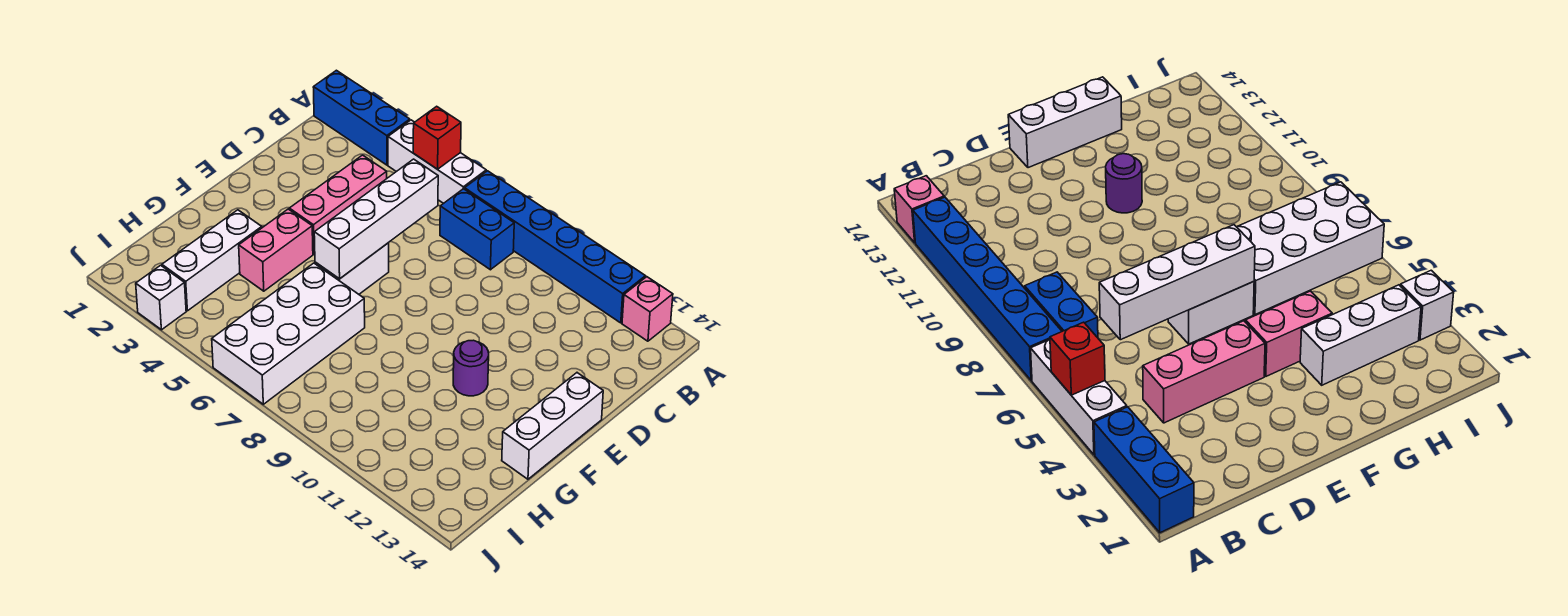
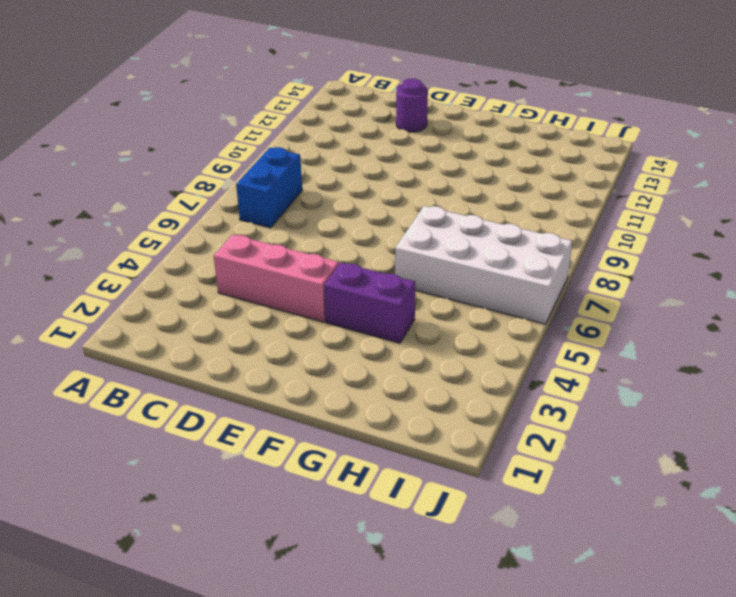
purple round brick D13 level 1 -> purple round brick F11 level 1
purple brick F4:G4 level 1 -> pink brick F4:G4 level 1
none -> blue brick A1:A3 level 1
none -> white brick A4:A6 level 1
none -> blue brick A7:A12 level 1

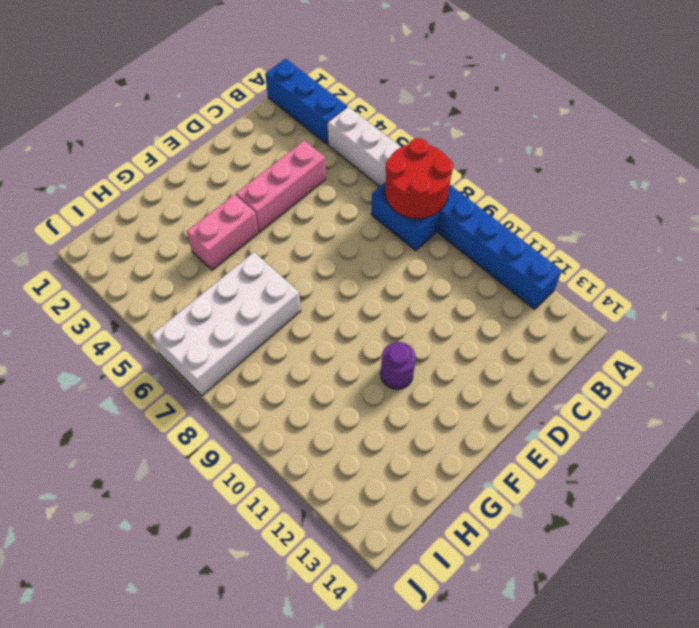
red round brick A7:B8 level 2 -> none
none -> pink brick A13 level 1
none -> white brick E6:F6 level 1
none -> white brick E14:G14 level 1

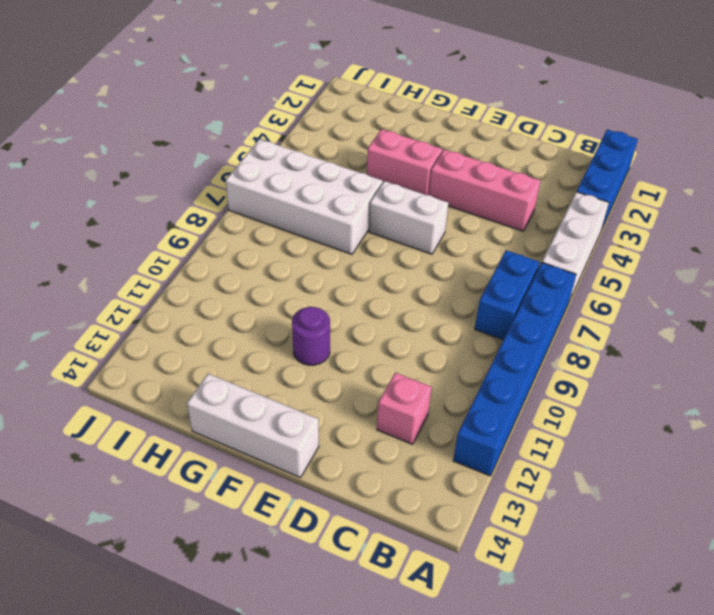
pink brick C12 level 1 -> pink brick A13 level 1
none -> white brick G3:I3 level 1
none -> white brick J3 level 1
none -> red brick A5 level 2

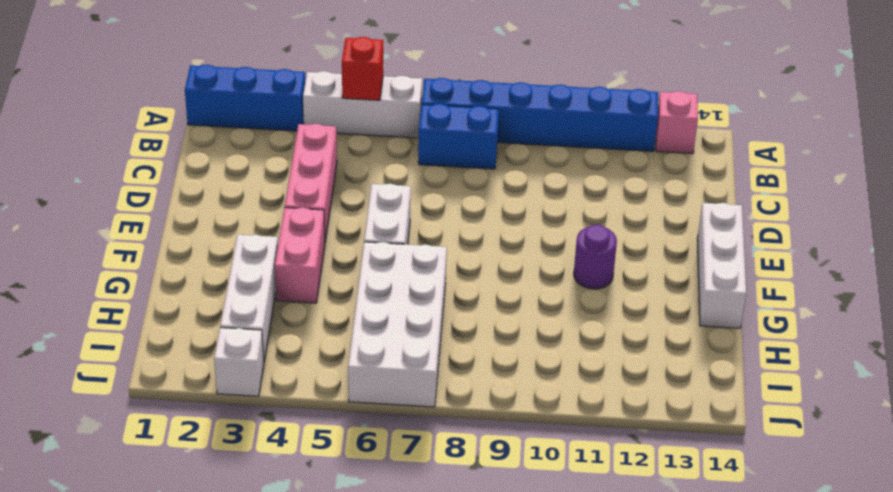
none -> white brick C6:F6 level 2

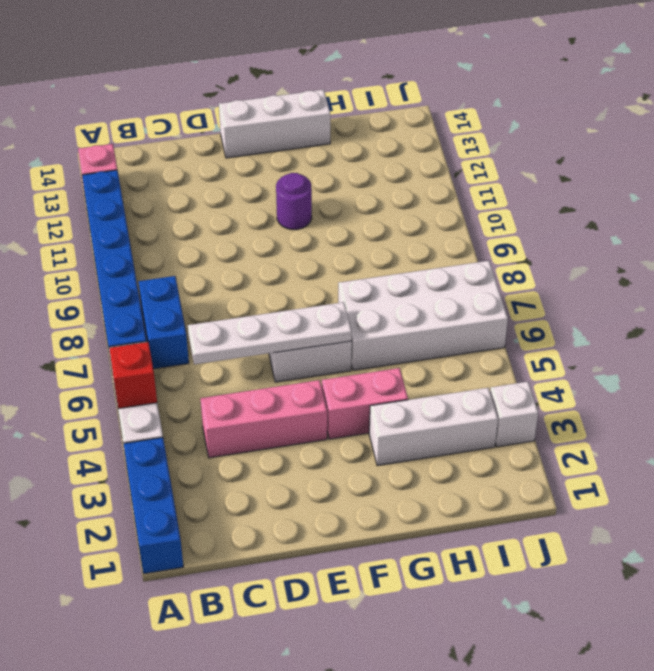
white plate C6:F6 level 2 -> white brick C6:F6 level 2

